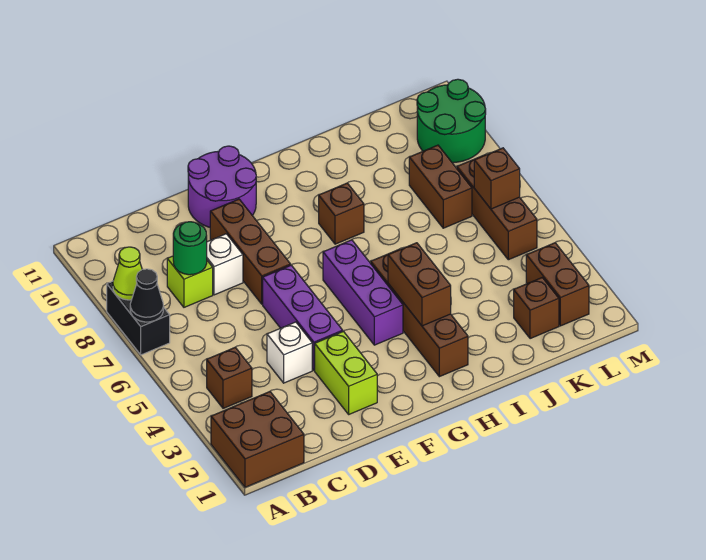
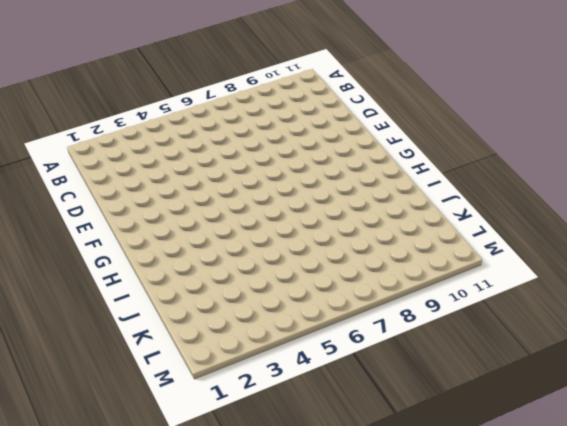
none -> brown brick A1:B2 level 1
none -> black brick A7:A8 level 1
none -> brown brick B4 level 1

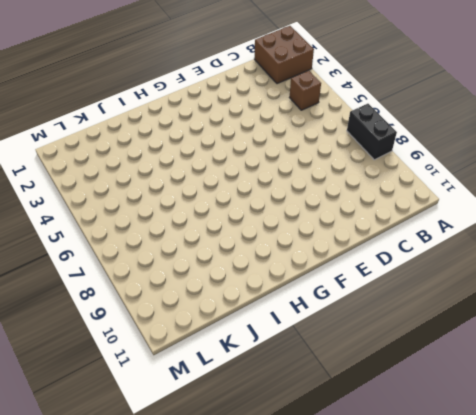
none -> lime brick C8 level 1
none -> white brick D4 level 1
none -> white brick D8 level 1

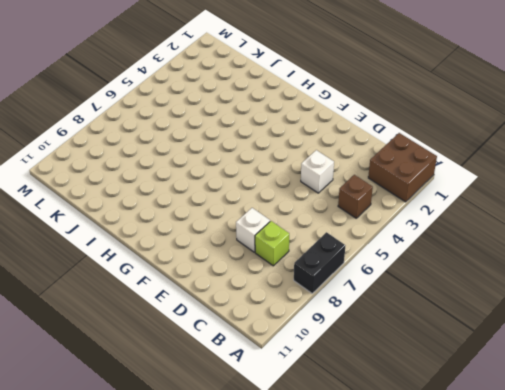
none -> lime brick E2:E3 level 1
none -> purple brick E4:E6 level 1
none -> brown brick E7:E9 level 1

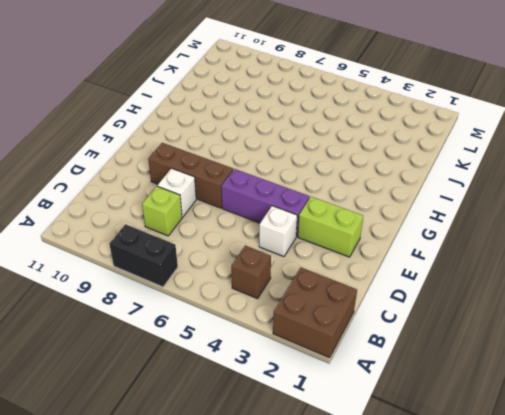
none -> purple round brick E10:F11 level 1
none -> purple brick G4:G6 level 1
none -> brown brick H2:H5 level 1

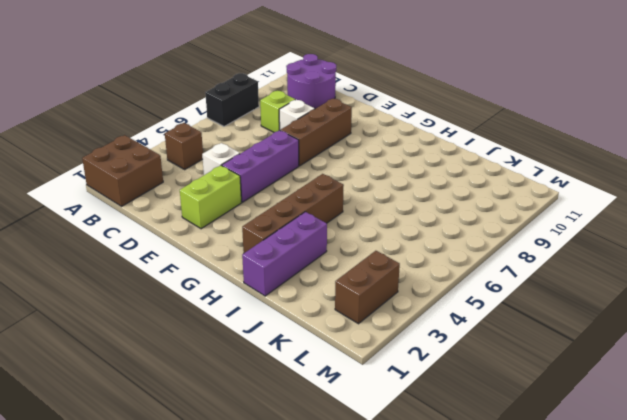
purple round brick B10:C11 level 1 -> purple round brick E10:F11 level 1
purple brick I1:I3 level 1 -> purple brick G4:G6 level 1
none -> brown brick H8 level 1
none -> brown brick K2 level 1
none -> brown brick K7:K8 level 1

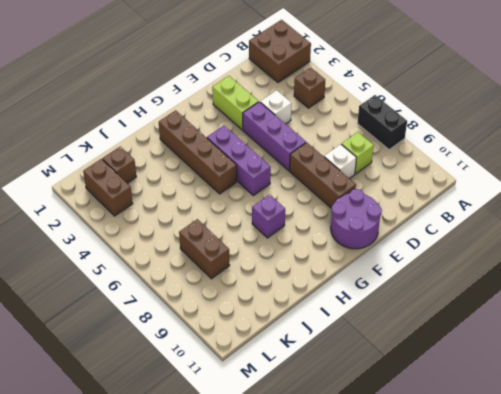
purple brick H8 level 1 -> brown brick H8 level 1
none -> brown brick L5:L7 level 1
none -> green round brick L9:M10 level 1
none -> black cone A7 level 2

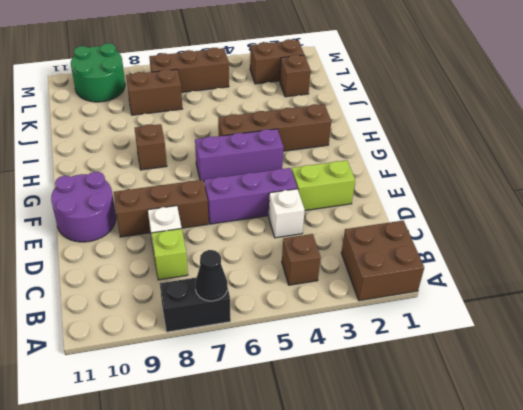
none -> lime cone A8 level 2
none -> green round brick C8 level 2
none -> brown brick H3:H4 level 2

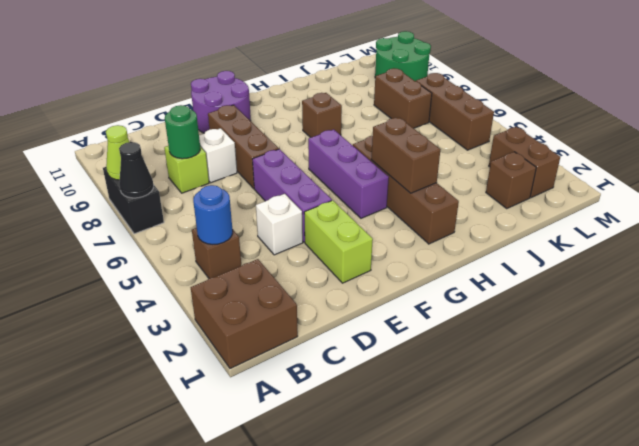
blue round brick B4 level 2 -> none
none -> brown brick L6 level 2

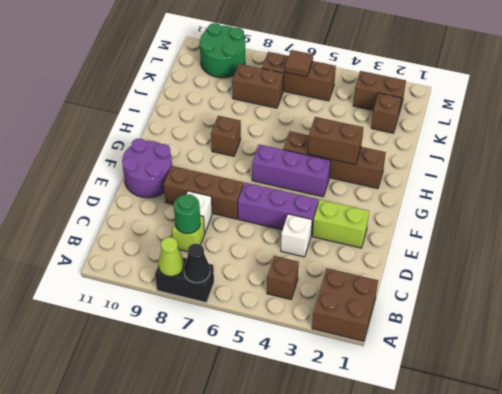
brown tile L6 level 2 -> brown brick L6 level 2

